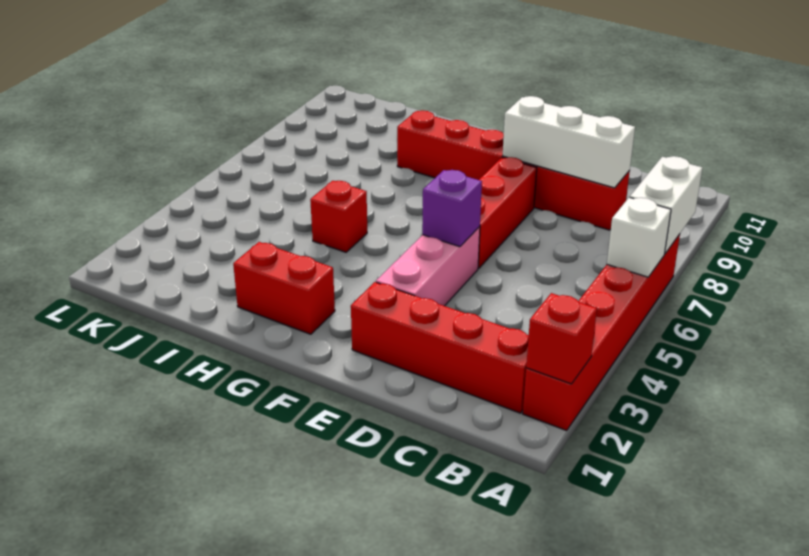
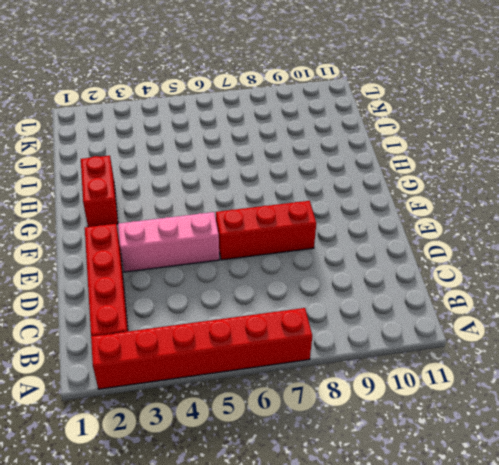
none -> red brick C9:H9 level 1
none -> red brick H5 level 1
none -> red brick A2 level 2

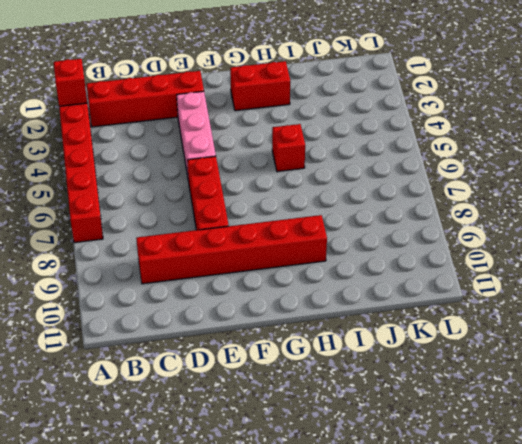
none -> white brick A6 level 2
none -> white brick A7:A8 level 2
none -> white brick C9:E9 level 2

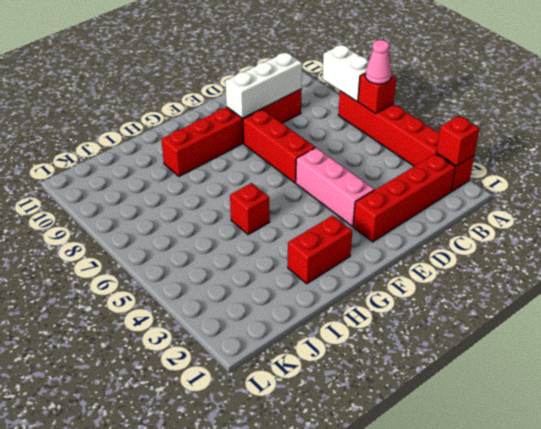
red brick A6 level 2 -> white brick A6 level 2
pink cone A6 level 3 -> none
none -> purple brick E5 level 2

